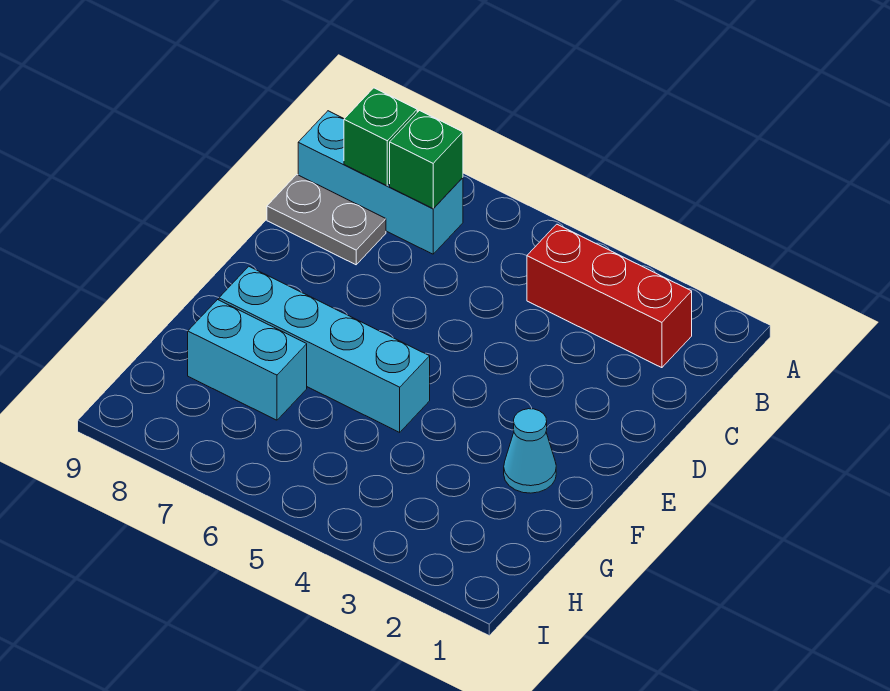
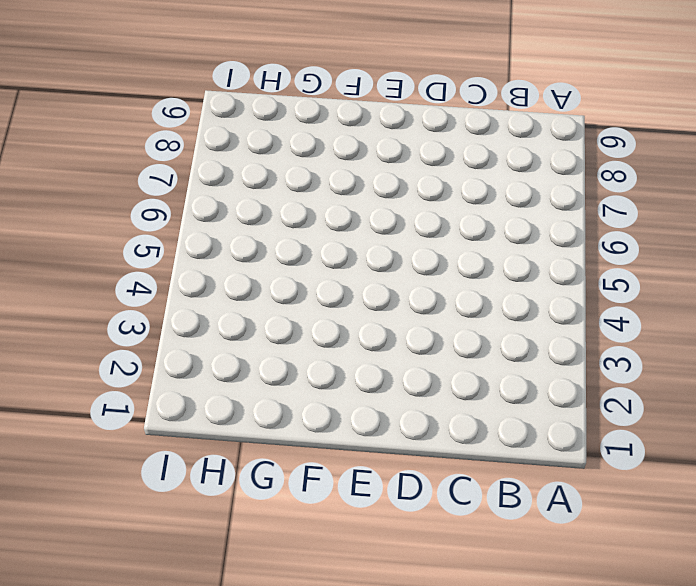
none -> red brick B2:B4 level 1
none -> cyan brick B7:B9 level 1

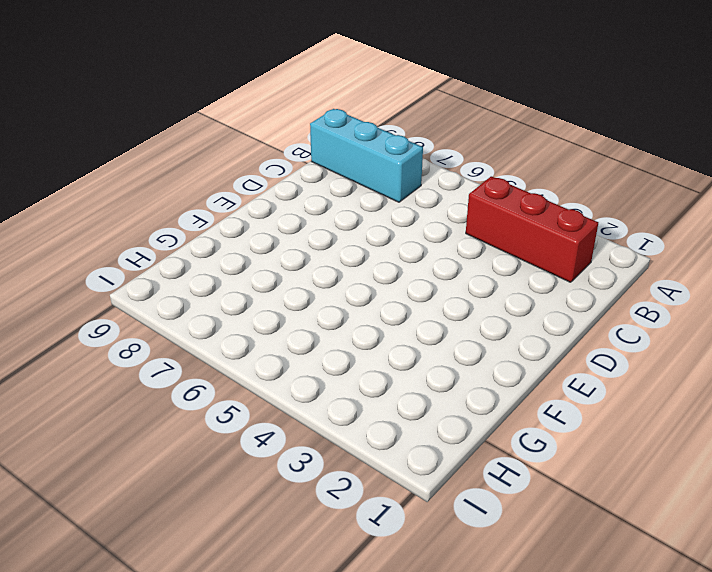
none -> grey plate C8:C9 level 1
none -> cyan cone F2 level 1

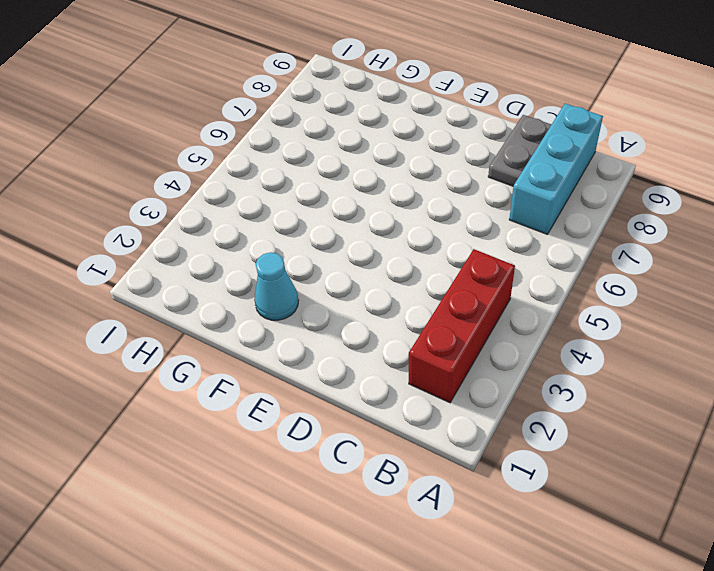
none -> cyan brick F5:F8 level 1
none -> cyan brick G7:G8 level 1

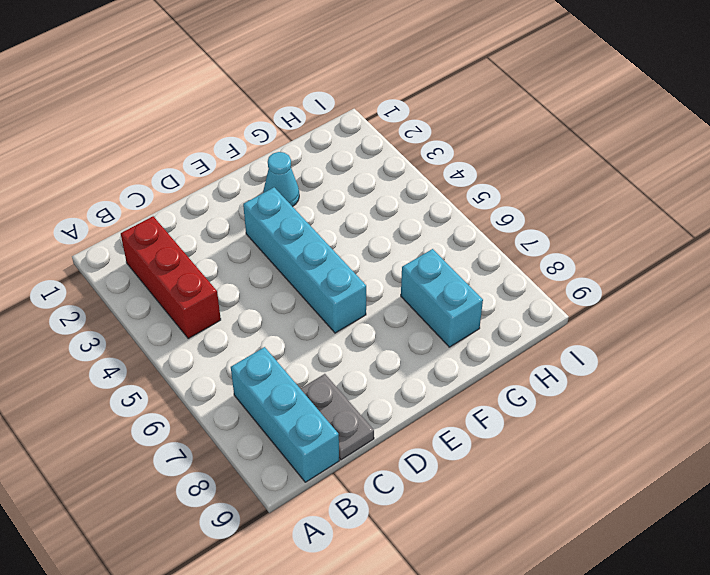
cyan brick E3:E6 level 1 -> cyan brick F5:F8 level 1
none -> green brick B7 level 2
none -> green brick B8 level 2

